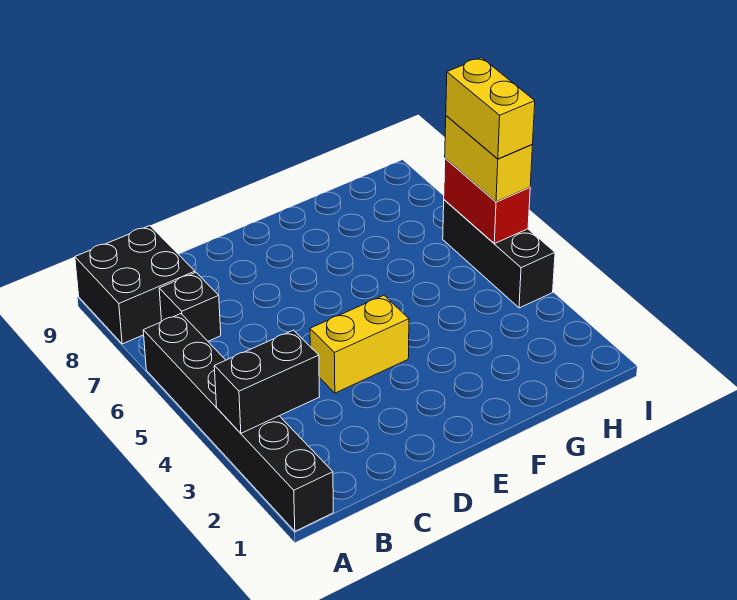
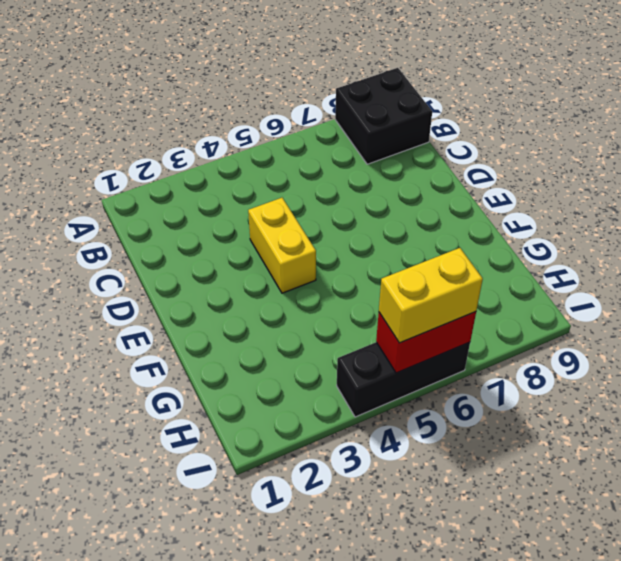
none -> black brick A1:A6 level 1
none -> black brick B7 level 1

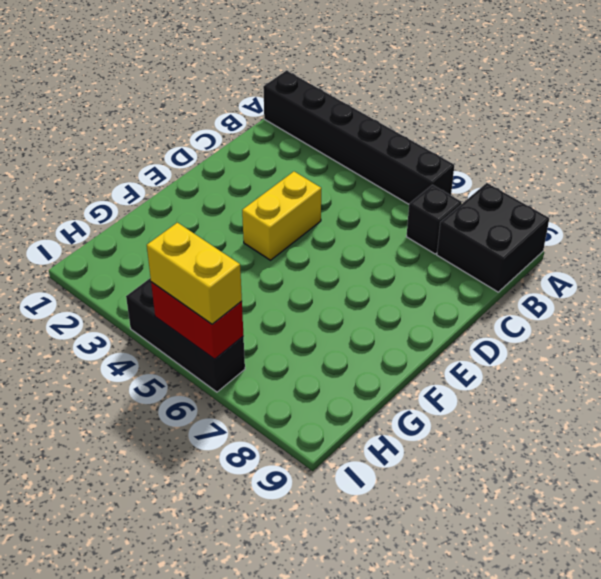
none -> black brick A3:B3 level 2
none -> yellow brick I5:I6 level 4

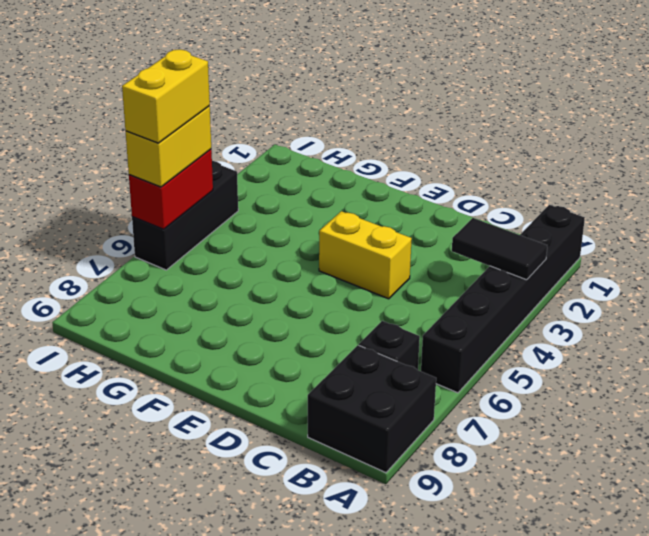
black tile A3:B3 level 2 -> black brick A3:B3 level 2

